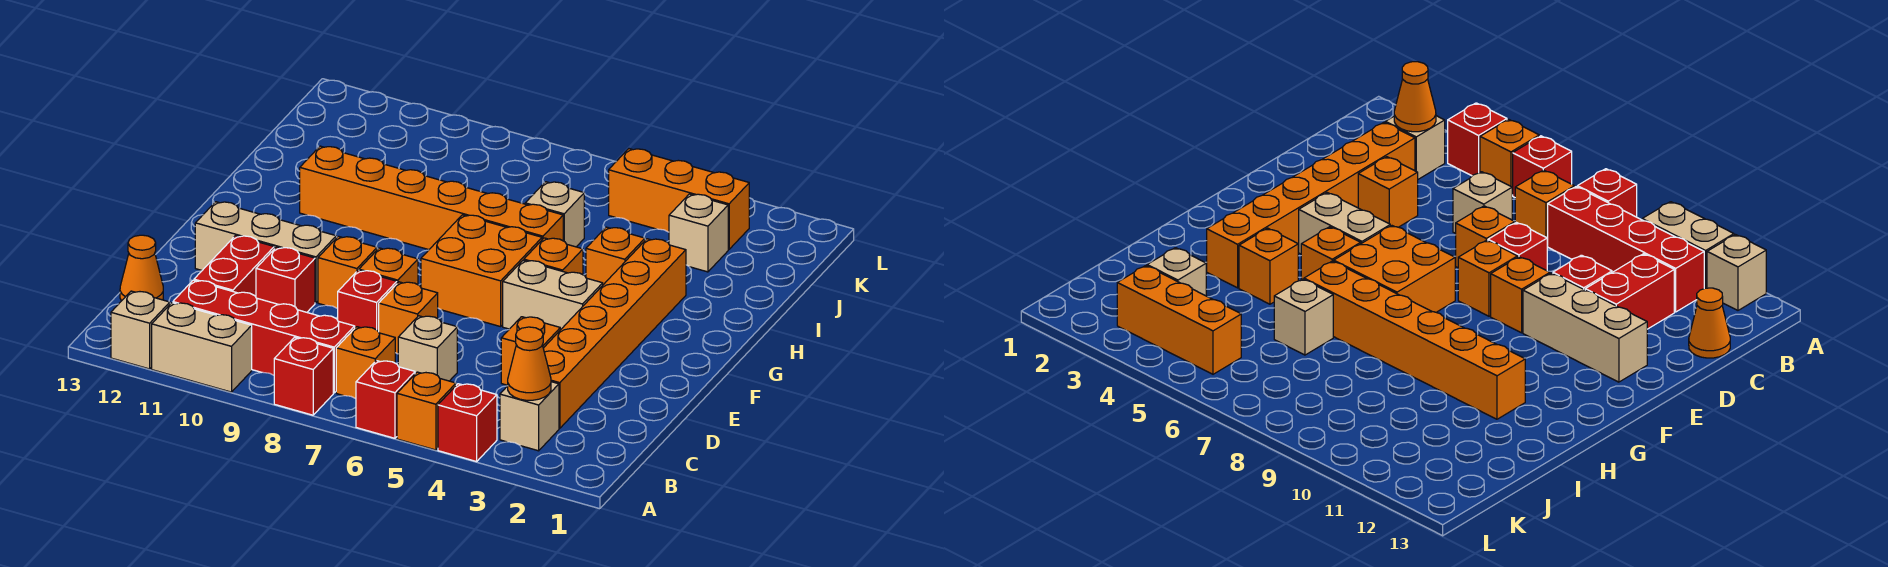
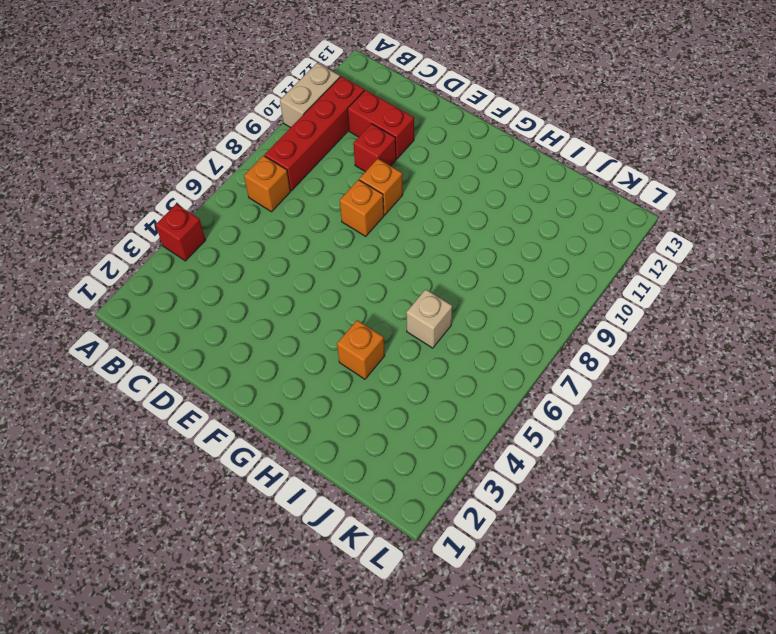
none -> orange brick A5 level 1
none -> red brick A6 level 1
none -> red brick A8 level 1

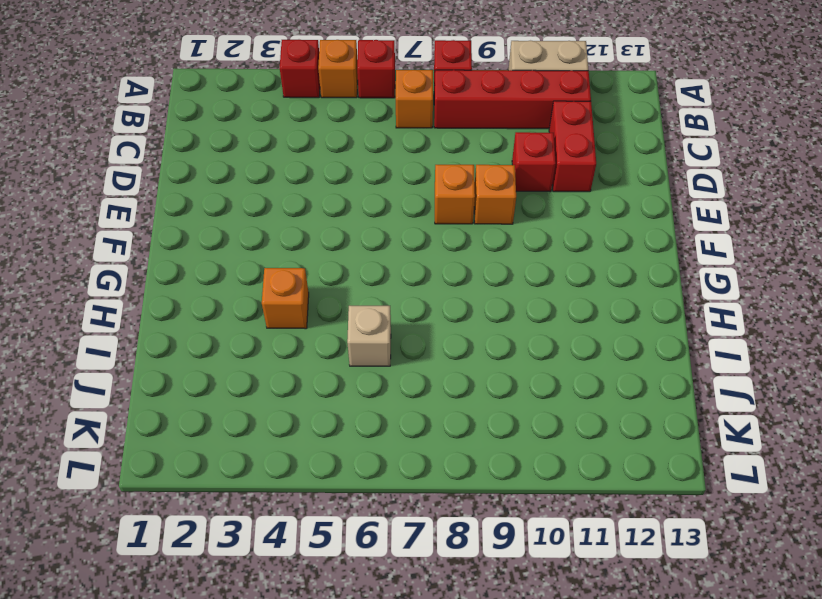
none -> tan brick A12 level 1
none -> tan brick B3 level 1
none -> orange brick C3:H3 level 1

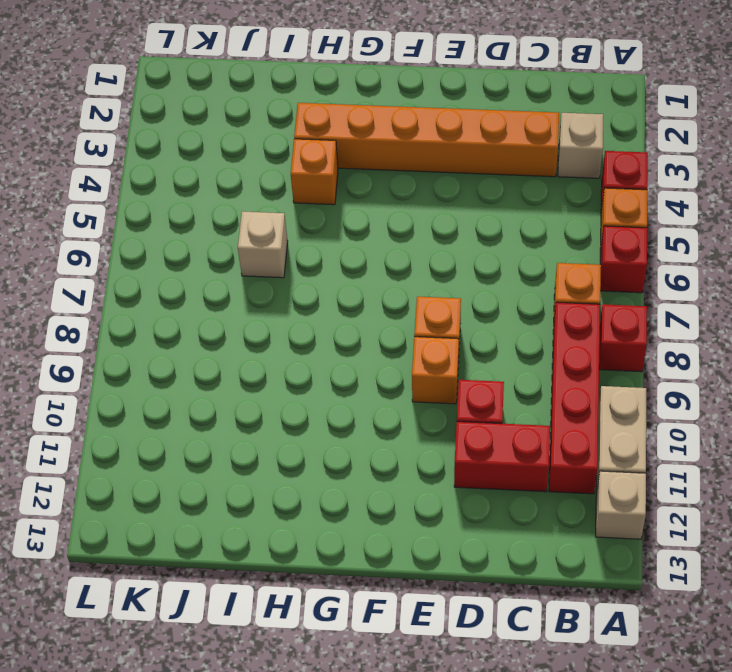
none -> tan brick C6 level 1
none -> orange cone C13 level 1
none -> orange brick D4 level 1

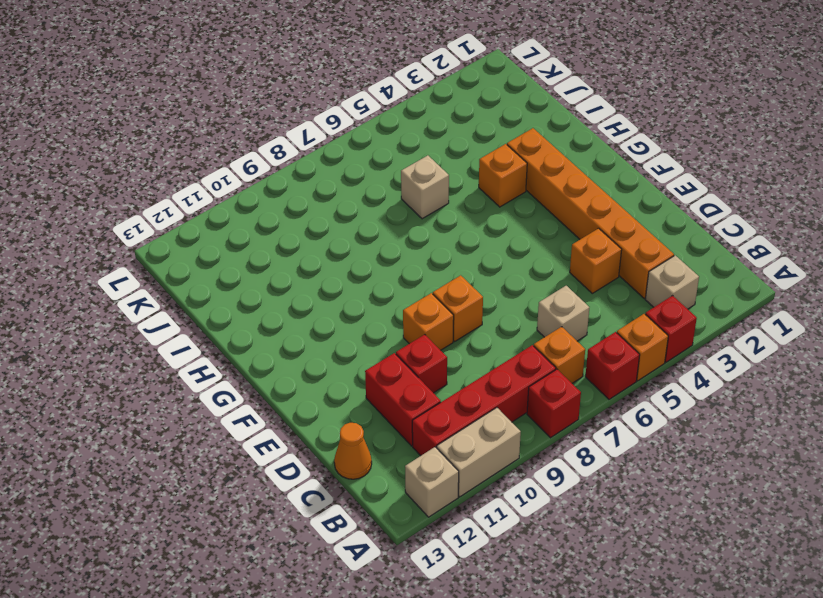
none -> orange brick D7 level 1
none -> red brick D8 level 1
none -> tan brick E10:E12 level 1

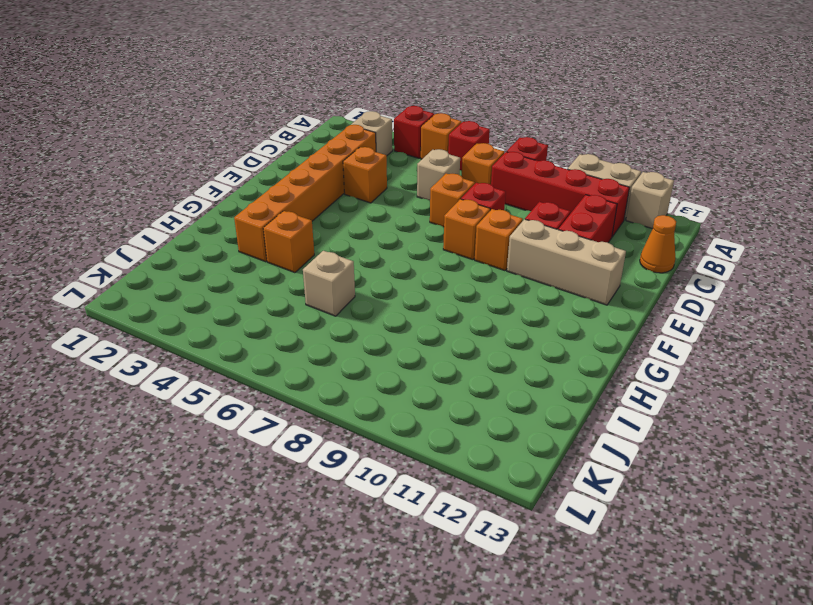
none -> tan brick F4:F5 level 1
none -> orange brick F6:G7 level 1
none -> orange brick G5 level 1

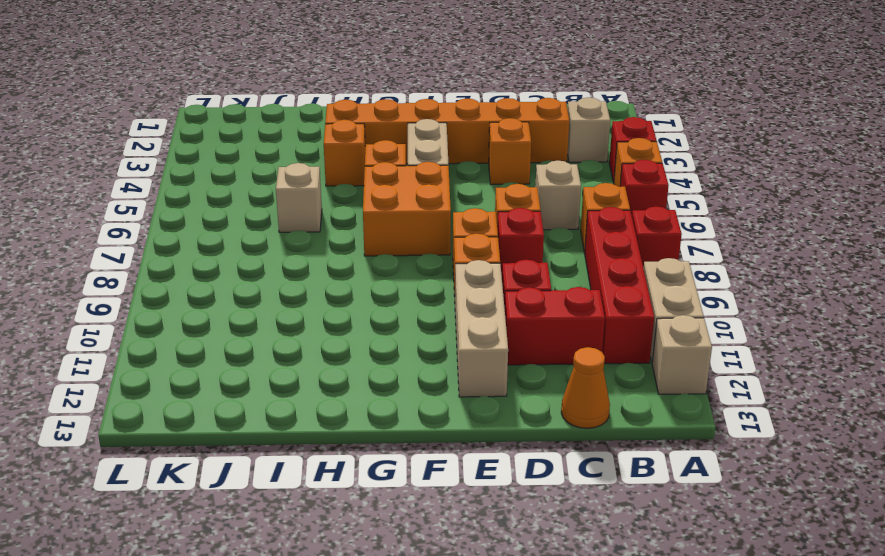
none -> orange brick H6:H11 level 1
none -> tan brick J3 level 1
none -> orange brick K3:K5 level 1

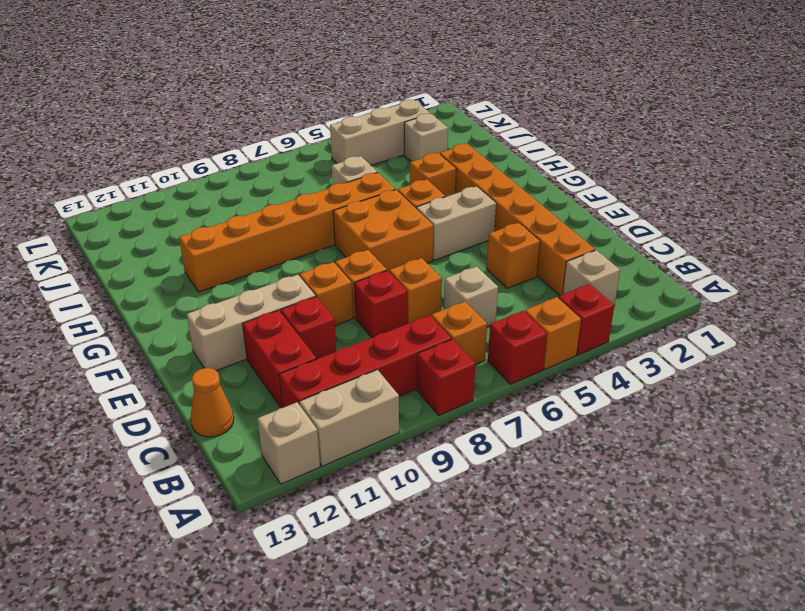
tan brick K3:K5 level 1 -> orange brick K3:K5 level 1
none -> orange cone B3 level 2

